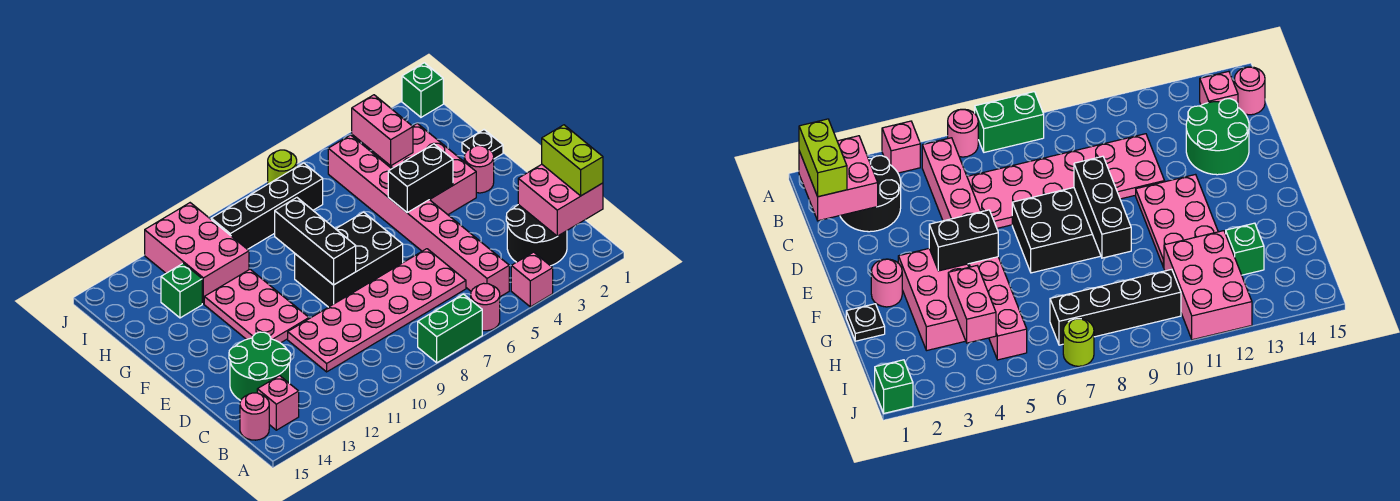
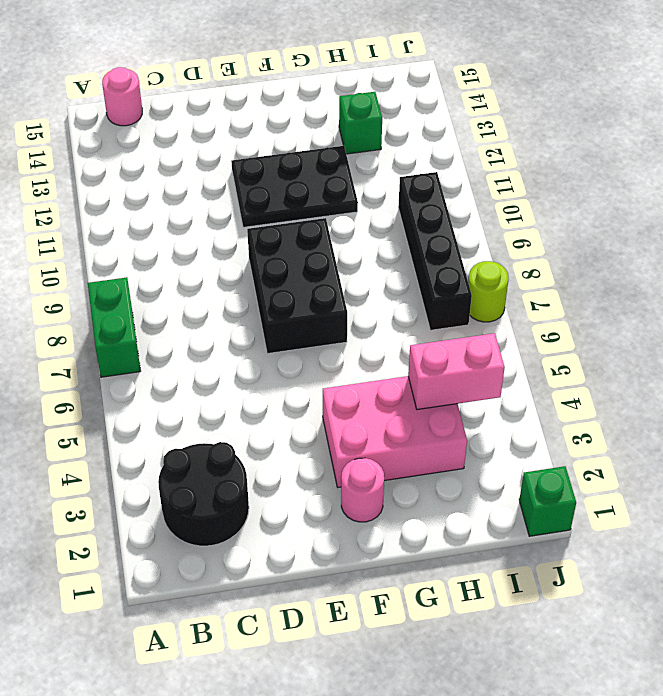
black plate E11:G12 level 1 -> pink plate E11:G12 level 1
none -> pink brick A4 level 1
none -> pink round brick A6 level 1
none -> pink brick B5:I5 level 1

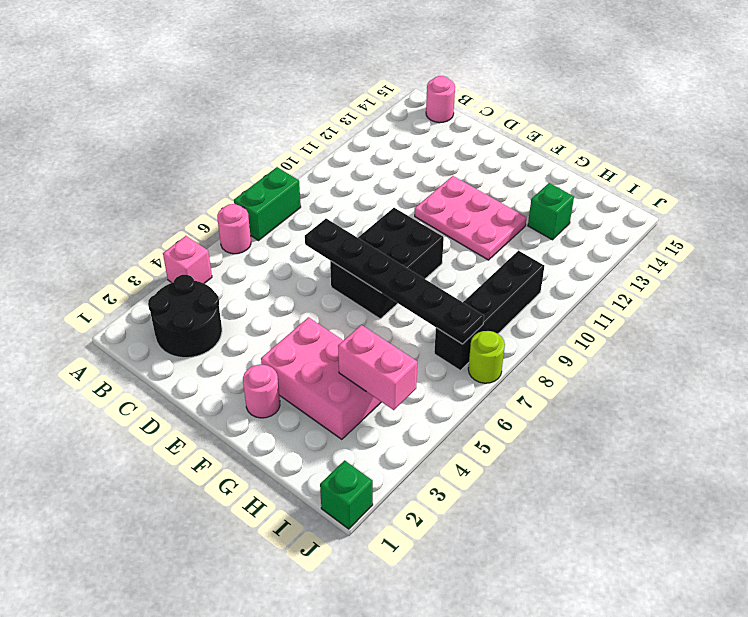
black plate D7:I7 level 2 -> none
none -> pink brick B5:I5 level 1
none -> pink brick B14 level 1
none -> pink plate C6:D11 level 1

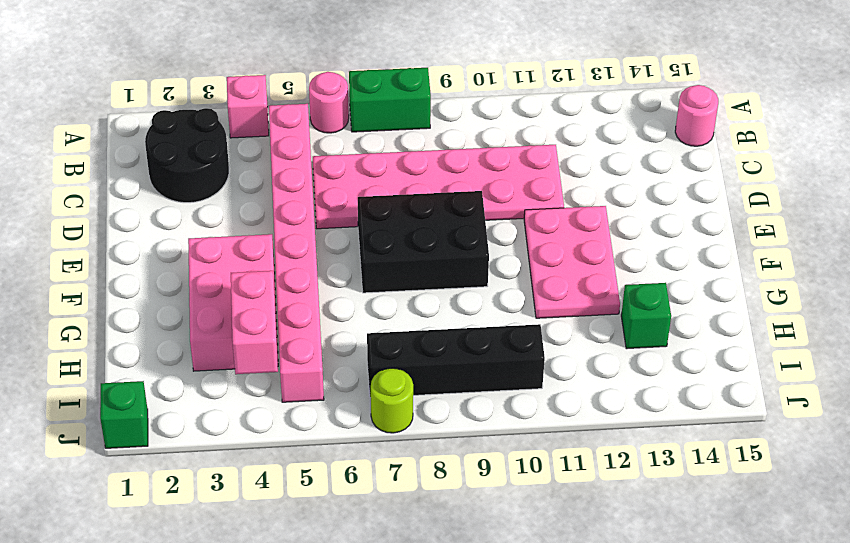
none -> pink brick B14 level 1
none -> green round brick C13:D14 level 1
none -> pink round brick F2 level 1

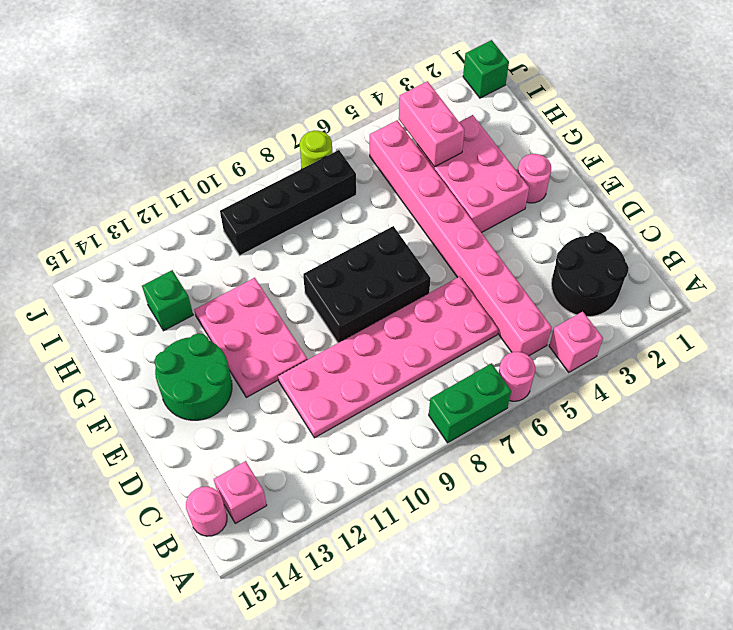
green round brick E13:F14 level 1 -> green round brick C13:D14 level 1
none -> black plate G1 level 1
none -> pink brick H11:J12 level 1
none -> pink brick B1:C2 level 2

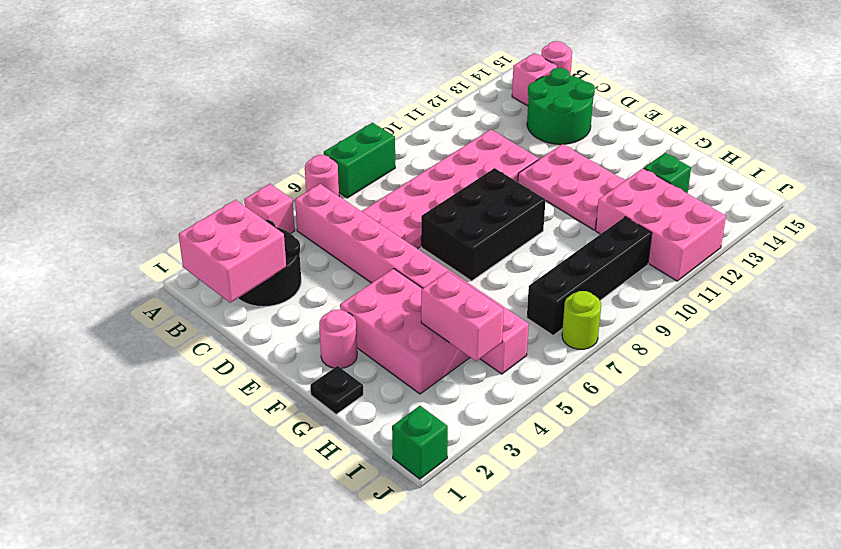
none -> black brick E9:G9 level 2
none -> black brick F4:F5 level 2
none -> lime brick B1:C1 level 3

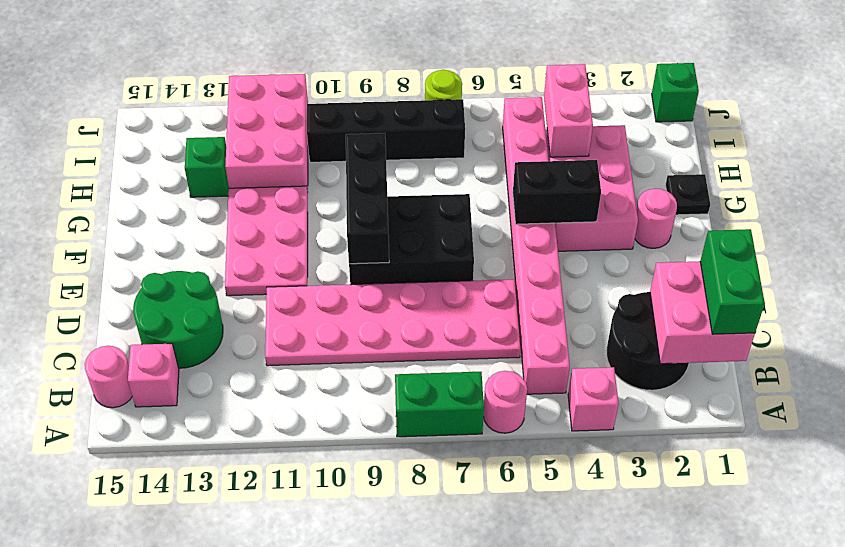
green brick B1:C1 level 3 -> lime brick B1:C1 level 3

